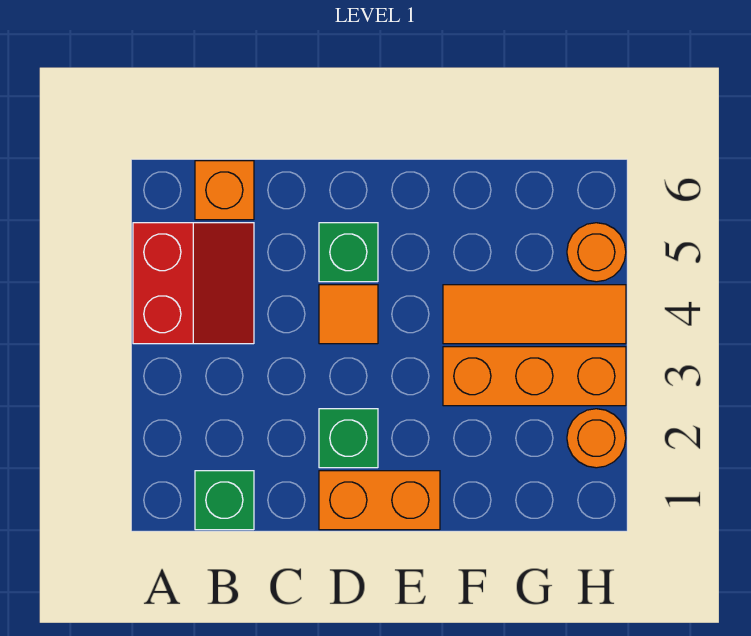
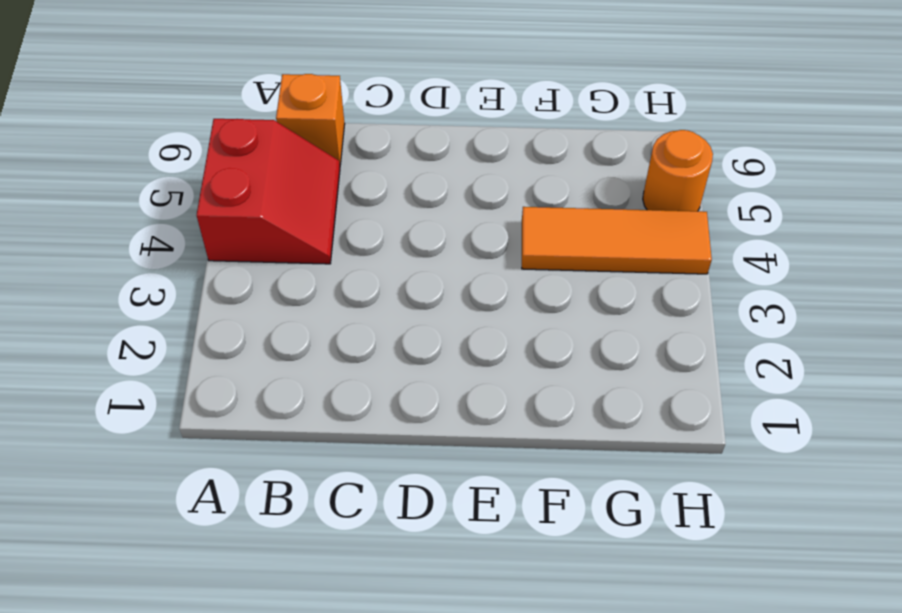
none -> green brick B1 level 1
none -> orange brick D1:E1 level 1

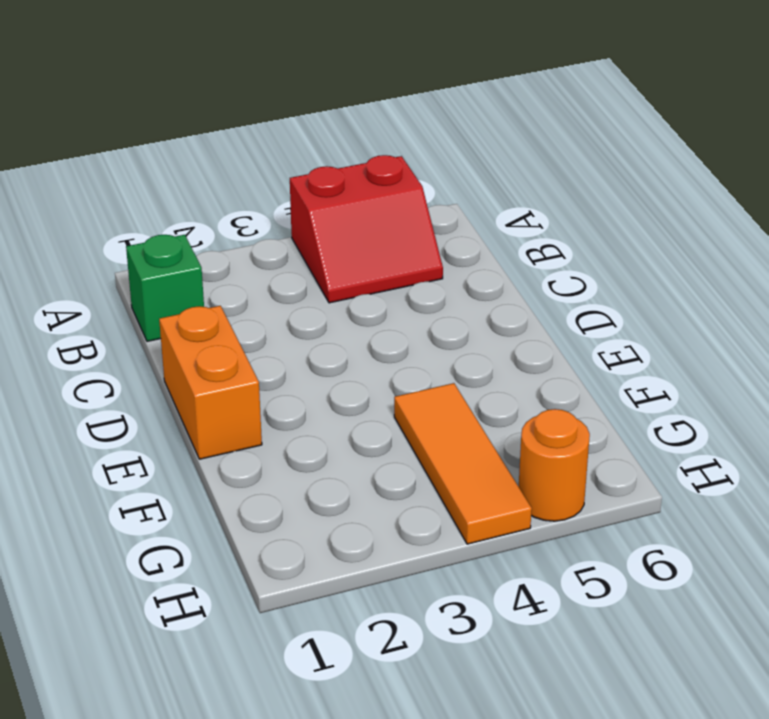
none -> orange brick B6 level 1
none -> green brick D2 level 1

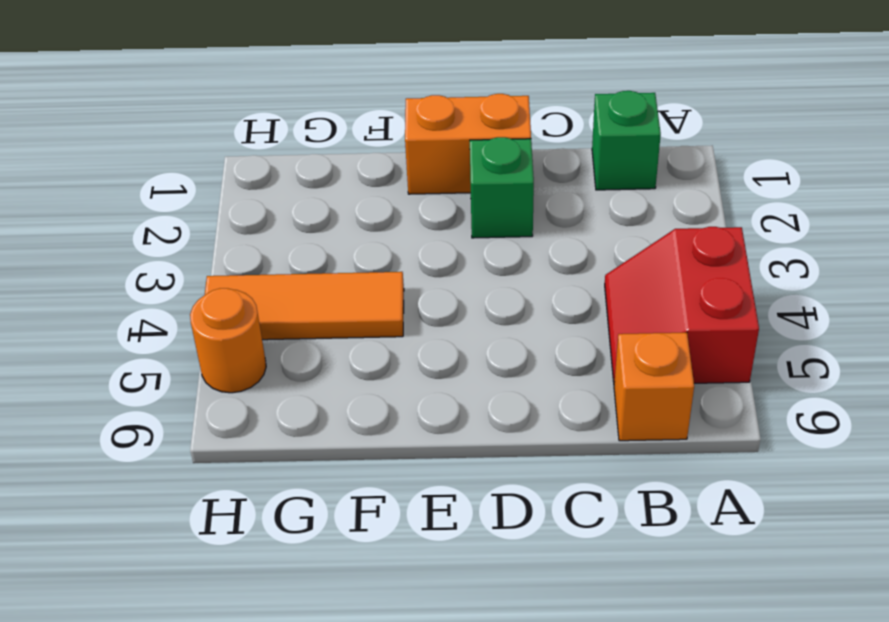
none -> orange tile D4 level 1
none -> green brick D5 level 1

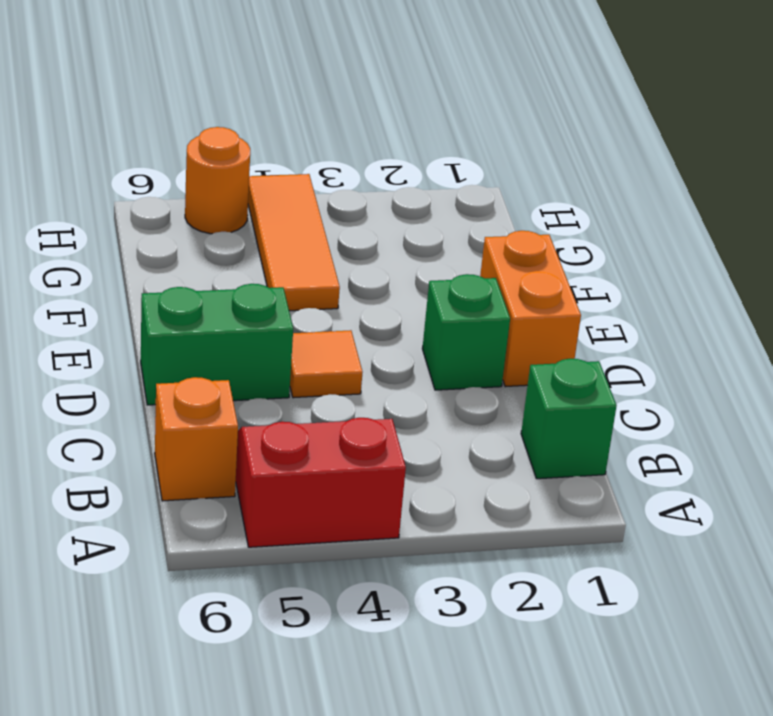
green brick D5:D6 level 1 -> green brick D5 level 1
none -> orange brick F3:H3 level 1
none -> orange round brick H2 level 1

